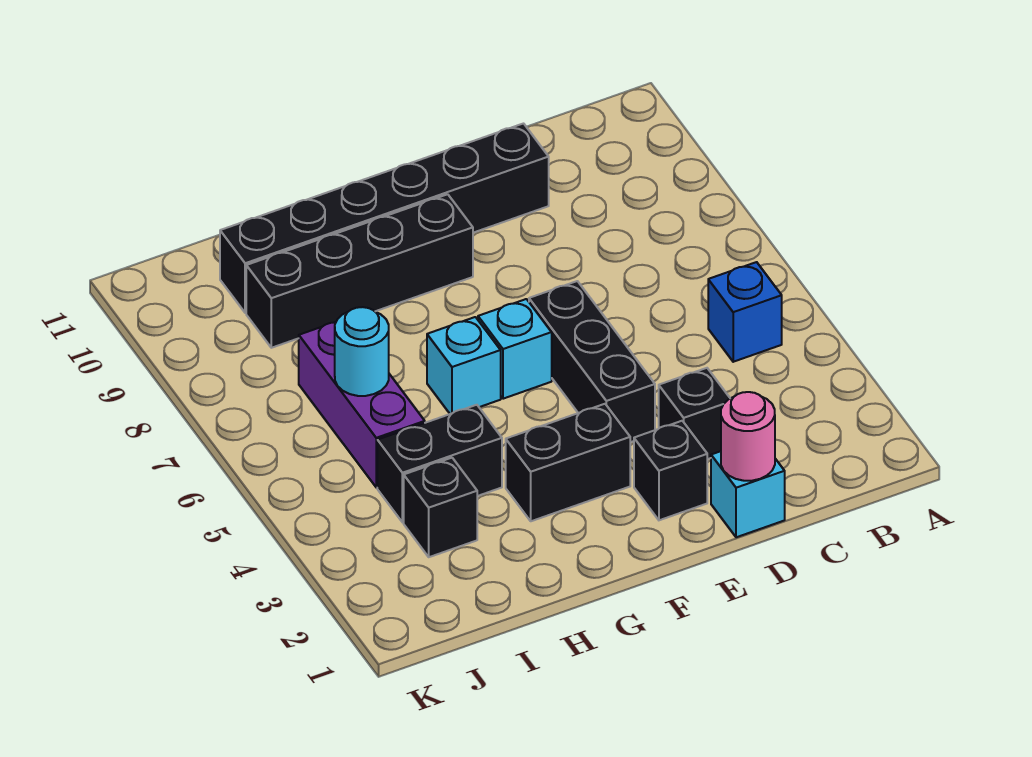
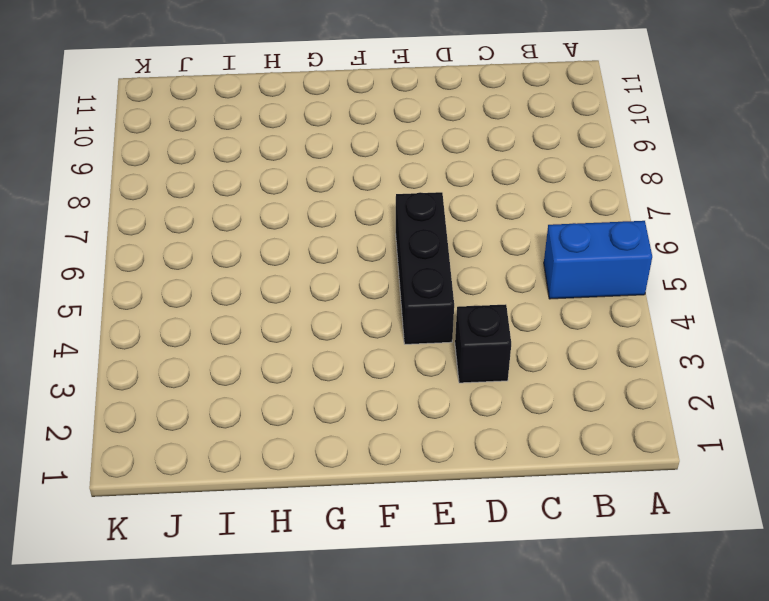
blue brick A5:B5 level 1 -> blue brick B5 level 1
none -> cyan brick D1 level 1
none -> black brick D10:I10 level 1
none -> black brick E2 level 1

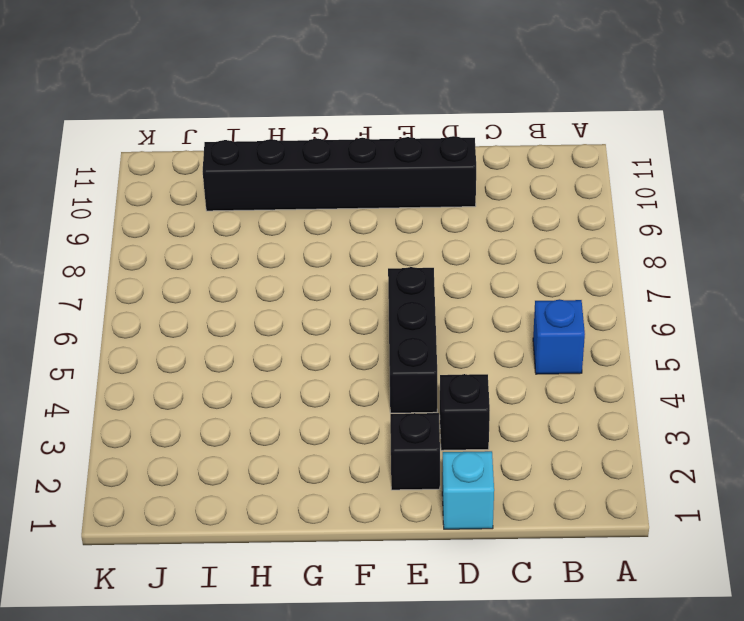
none -> black brick F3:G3 level 1
none -> cyan brick F6 level 1
none -> black brick F9:I9 level 1

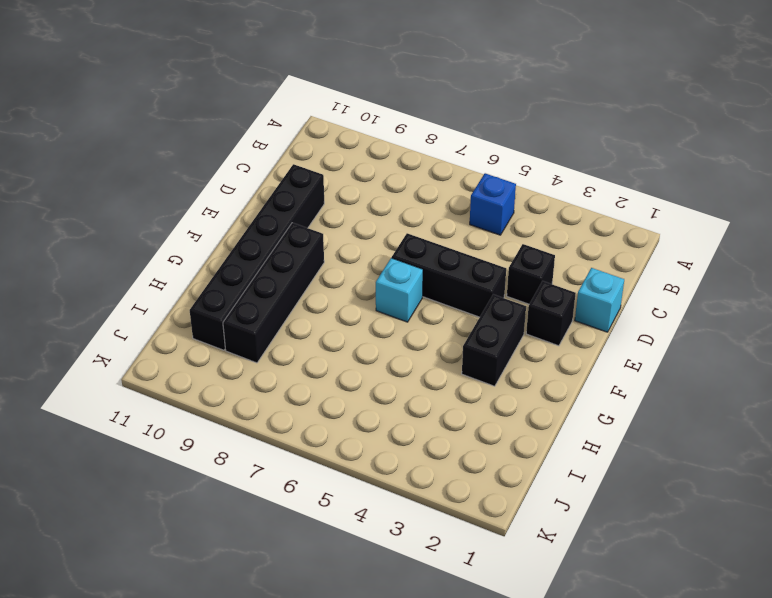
none -> cyan brick G6 level 1
none -> black brick H4:I4 level 1
none -> black brick I3 level 1

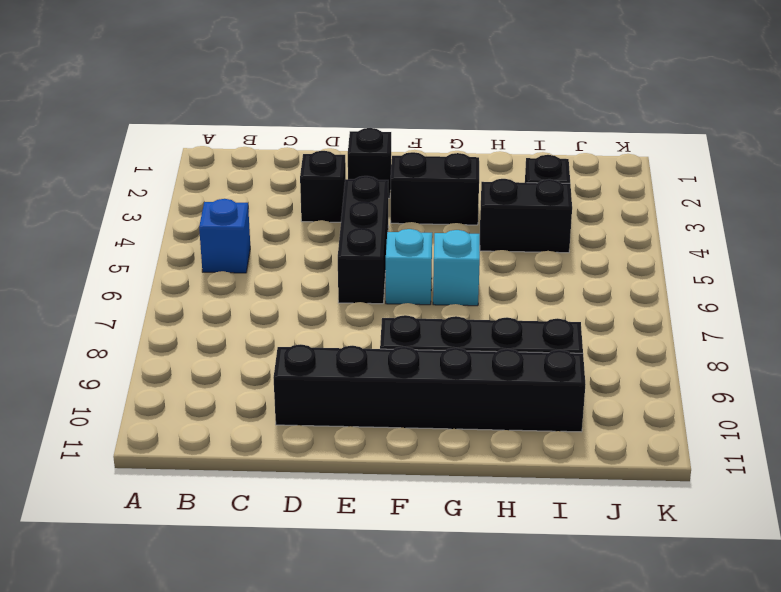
none -> cyan brick D1 level 1
none -> purple brick I5:I7 level 1
none -> pink round brick D1 level 2

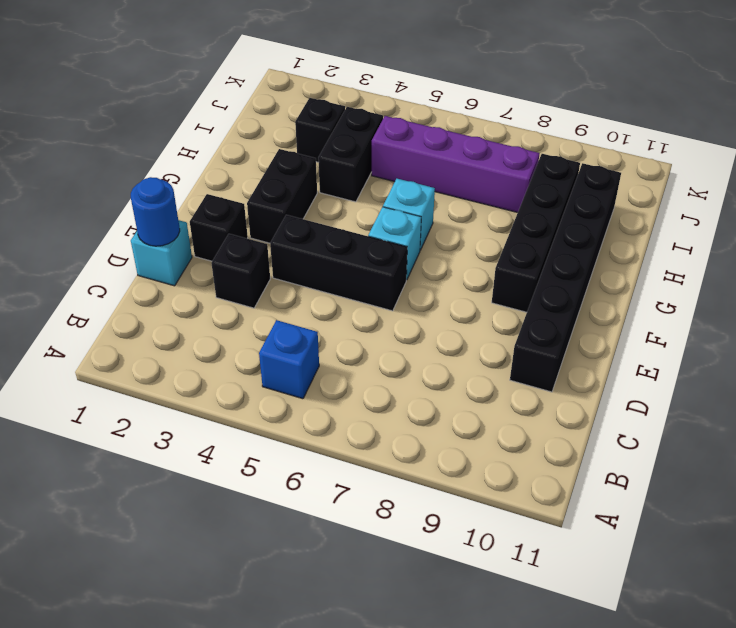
blue round brick D1 level 2 -> pink round brick D1 level 2
purple brick I5:I8 level 1 -> purple brick I5:I7 level 1
none -> cyan round brick I6 level 2

